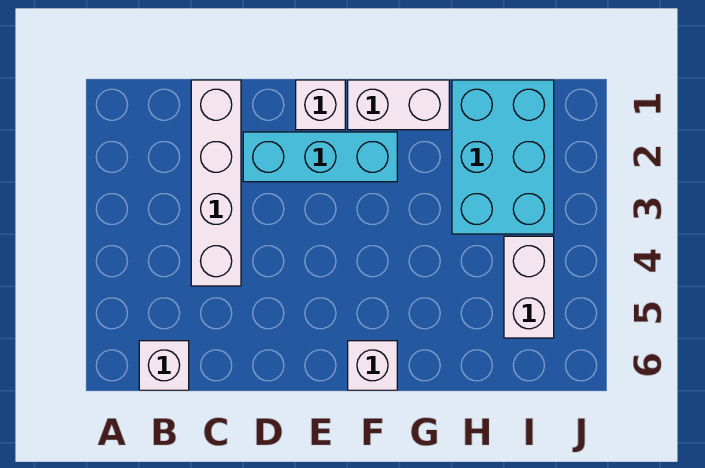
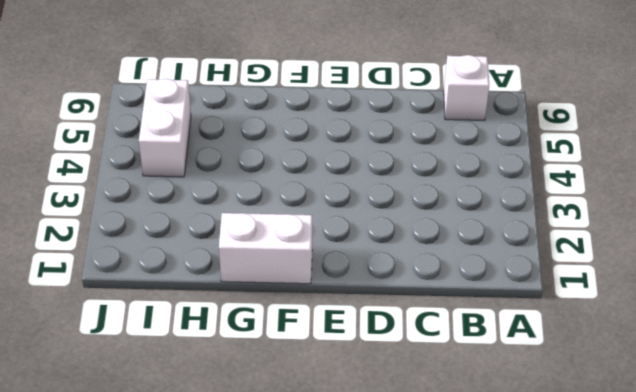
none -> white brick C1:C4 level 1
none -> cyan brick D2:F2 level 1

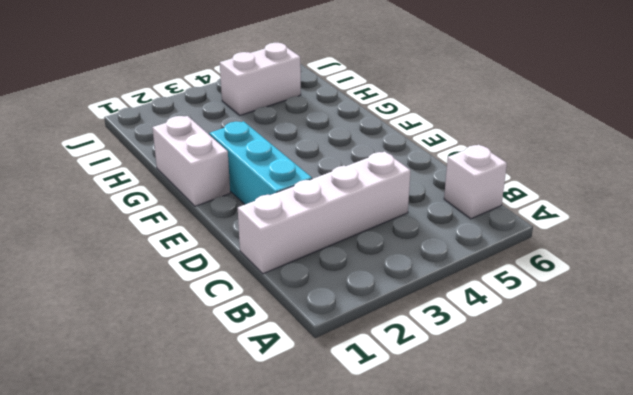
none -> white brick E1 level 1
none -> white brick F6 level 1

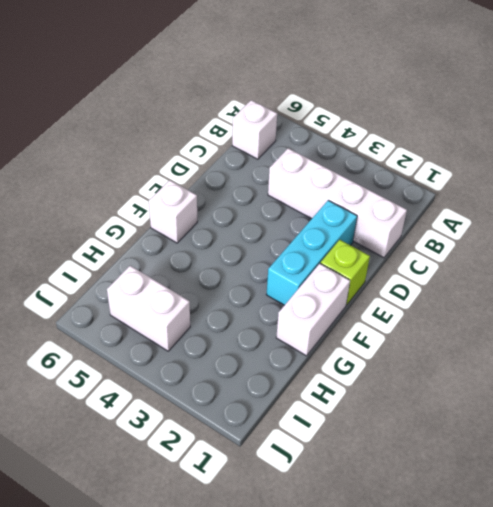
lime brick E1 level 1 -> white brick E1 level 1
none -> cyan brick H1:I3 level 1

